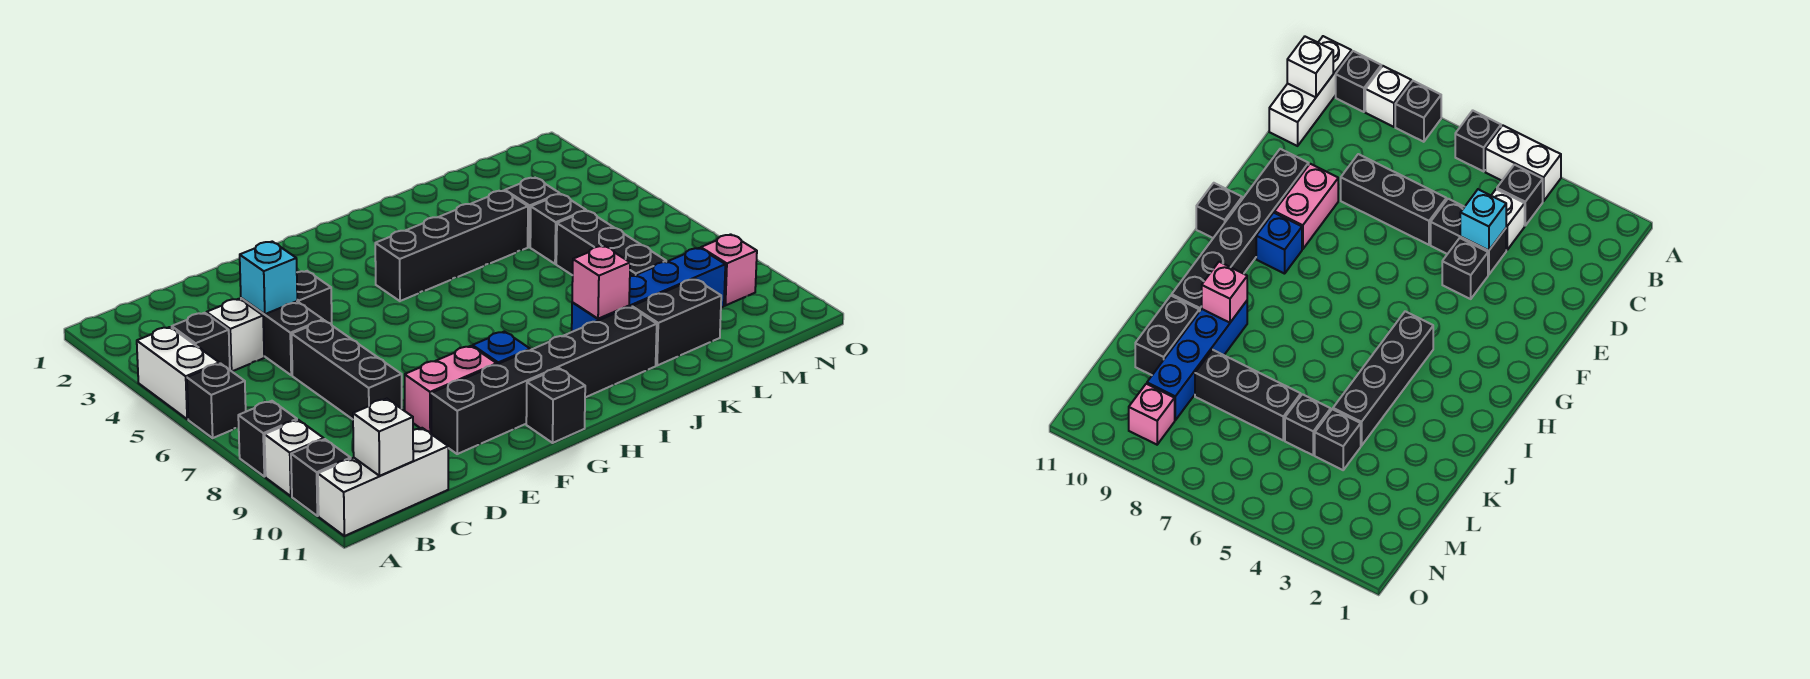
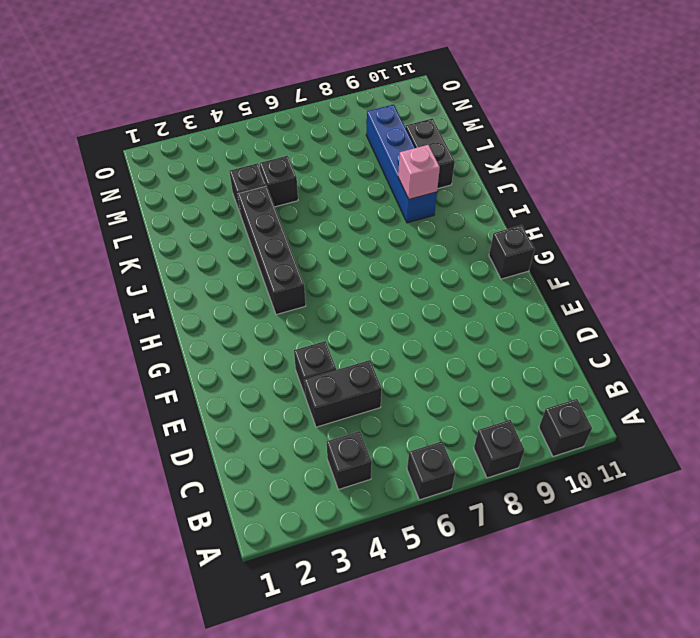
none -> white brick A4:A5 level 1
none -> white brick A9 level 1
none -> white brick A11:C11 level 1

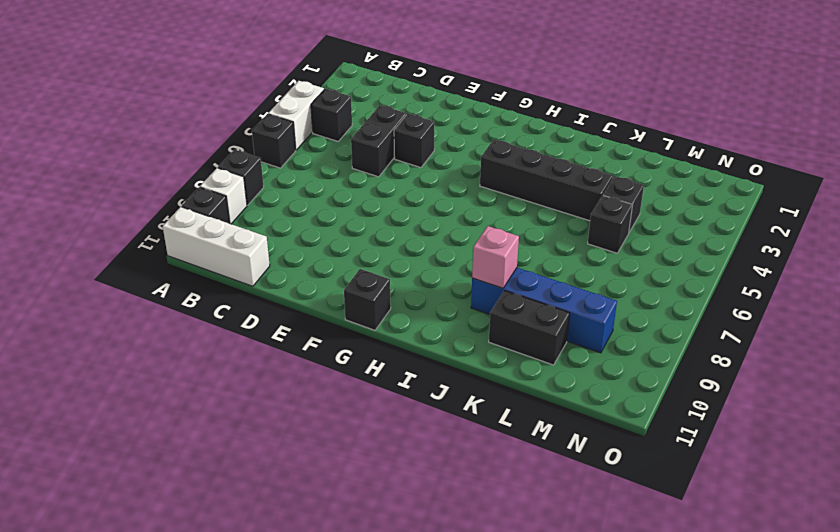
none -> white brick C4 level 1
none -> black brick D6:D8 level 1
none -> pink brick E9:F9 level 1

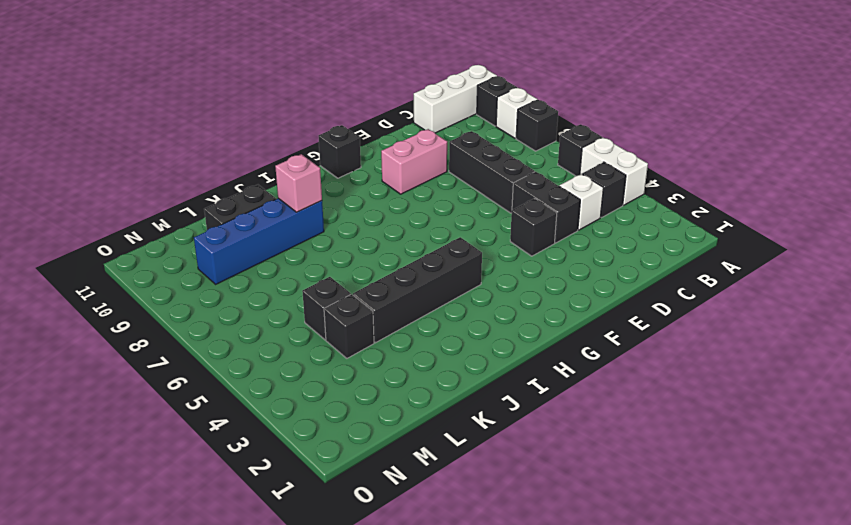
none -> black brick E10:J10 level 1
none -> blue brick G9 level 1
none -> black brick L6:L8 level 1

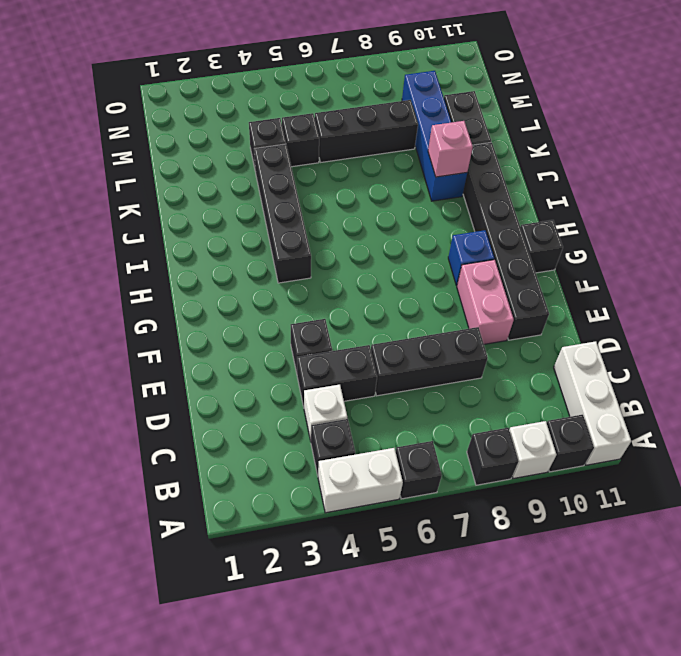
none -> pink brick N9 level 1
none -> white brick B11 level 2
none -> cyan brick D4 level 2

